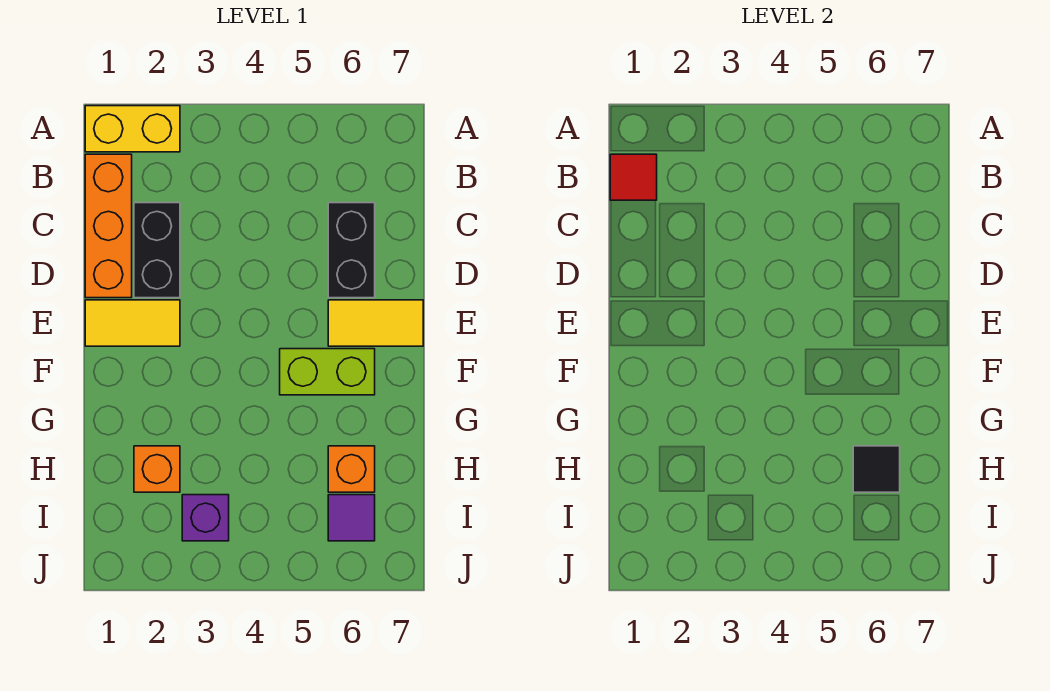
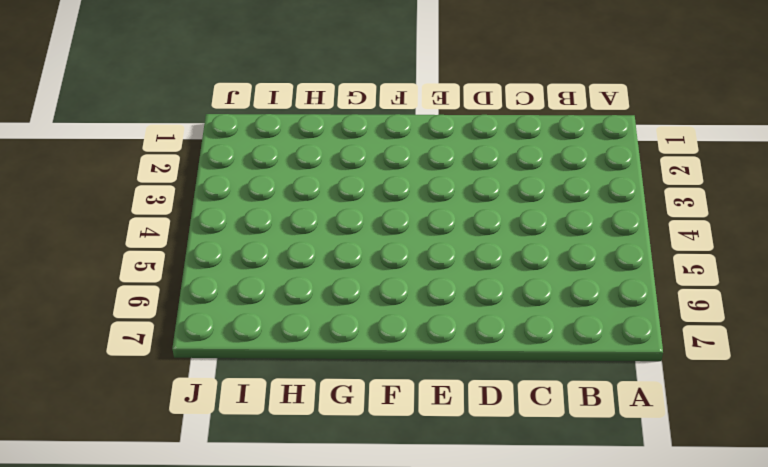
none -> yellow brick A1:A2 level 1
none -> orange brick B1:D1 level 1
none -> black brick C2:D2 level 1

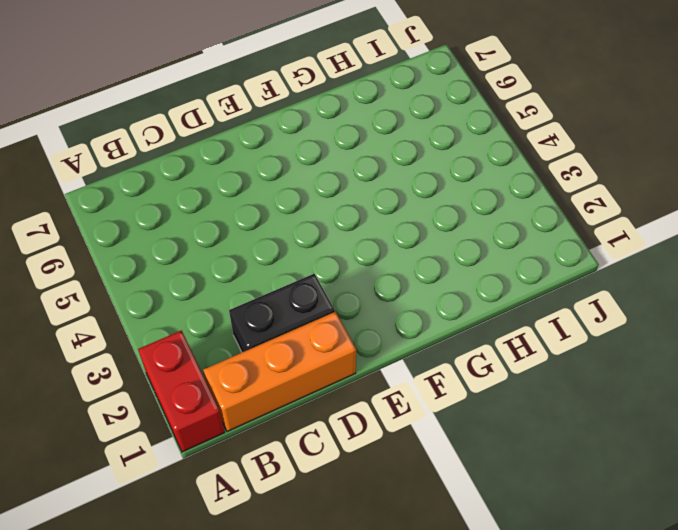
red brick A1:A2 level 1 -> yellow brick A1:A2 level 1
none -> black brick C6:D6 level 1
none -> yellow tile E1:E2 level 1
none -> yellow tile E6:E7 level 1

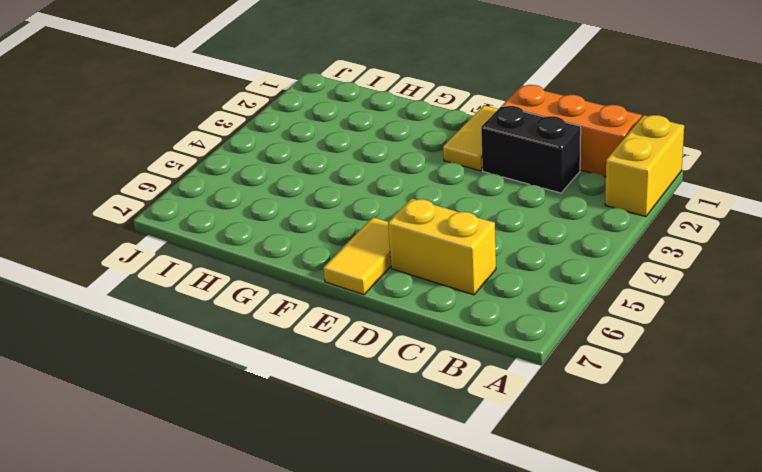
yellow brick C6:D6 level 1 -> black brick C6:D6 level 1
none -> lime brick F5:F6 level 1
none -> orange brick H2 level 1
none -> orange brick H6 level 1

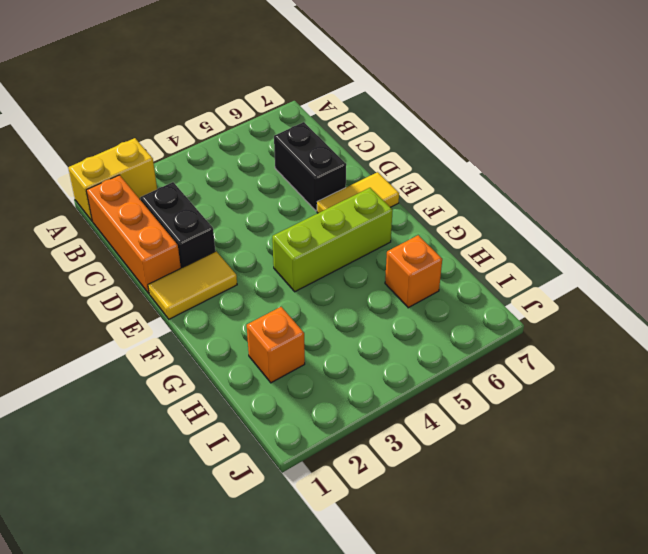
lime brick F4:F6 level 1 -> lime brick F5:F6 level 1
none -> purple brick I3 level 1
none -> purple tile I6 level 1
none -> red tile B1 level 2

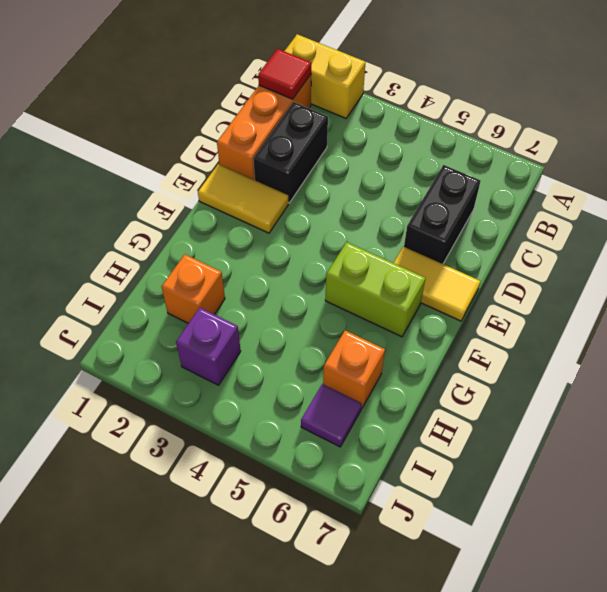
none -> black tile H6 level 2

